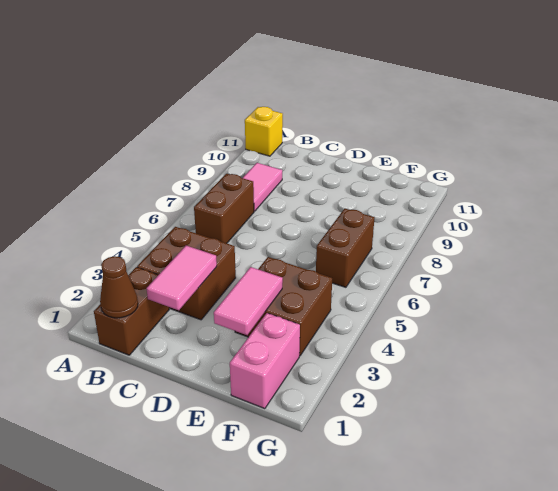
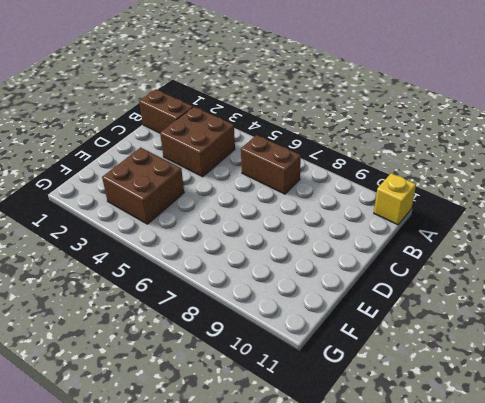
none -> pink tile B8:B9 level 1
none -> pink brick F1:F2 level 1

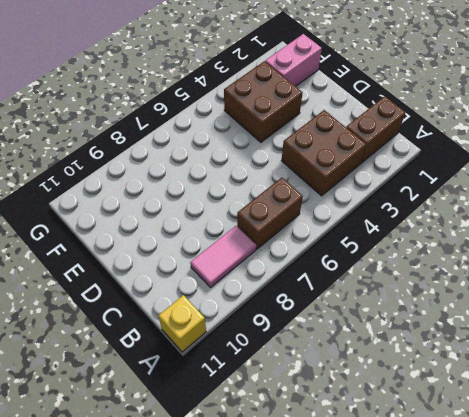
none -> brown brick F6:F7 level 1
none -> brown cone B1 level 2

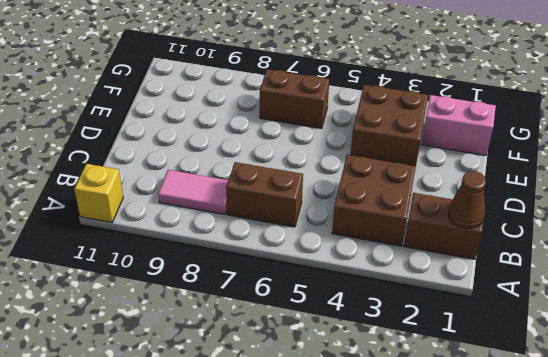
none -> pink tile C2:C3 level 2
none -> pink tile E2:E3 level 2

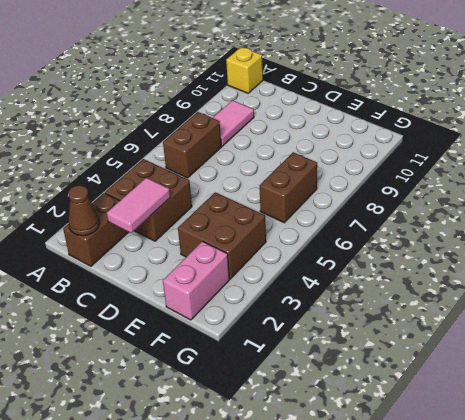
none -> pink tile E2:E3 level 2

